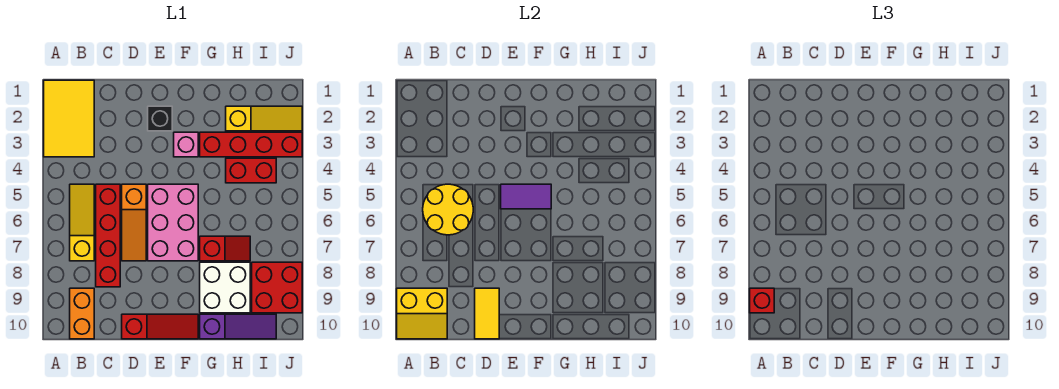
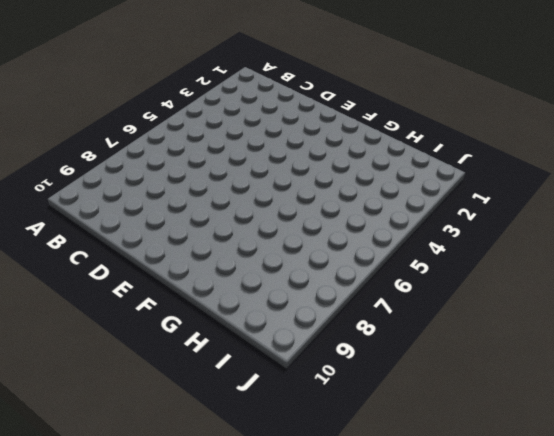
none -> yellow tile A1:B3 level 1
none -> yellow slope B5:B7 level 1 top 7
none -> orange brick B9:B10 level 1

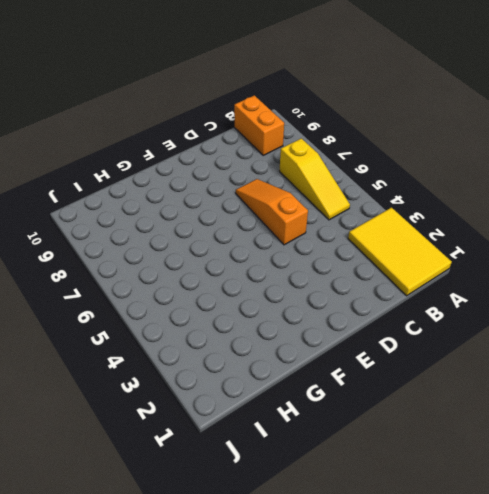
none -> red brick C5:C8 level 1
none -> red slope D10:F10 level 1 top D
none -> black brick E2 level 1

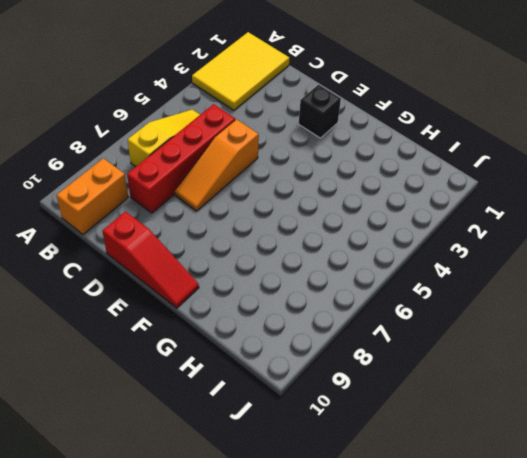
none -> pink brick E5:F7 level 1
none -> pink brick F3 level 1
none -> red brick G3:J3 level 1

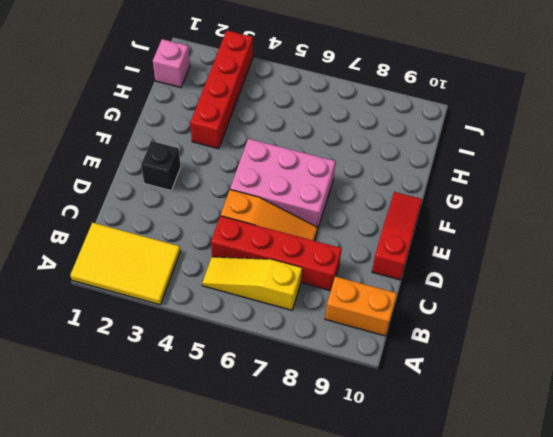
pink brick I1 level 1 -> pink brick F3 level 1
none -> red slope G7:H7 level 1 top G
none -> white brick G8:H9 level 1
none -> purple slope G10:I10 level 1 top G

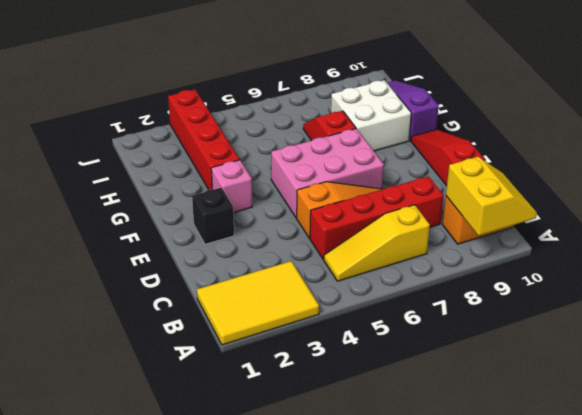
none -> yellow slope H2:J2 level 1 top H
none -> red brick H4:I4 level 1
none -> red brick I8:J9 level 1

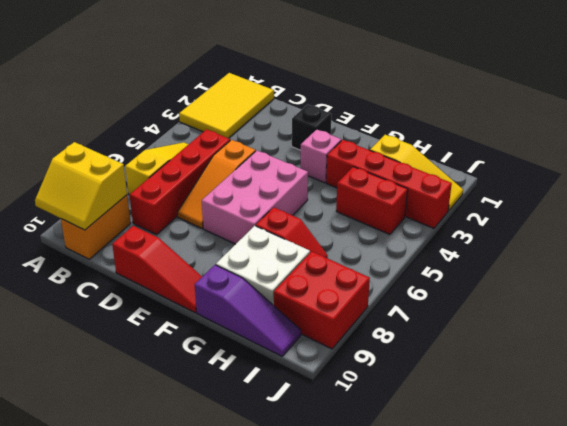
none -> yellow round brick B5:C6 level 2
none -> yellow tile D9:D10 level 2
none -> purple tile E5:F5 level 2

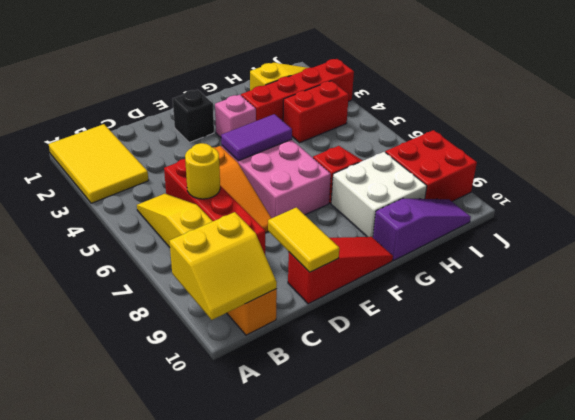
yellow round brick C6 level 2 -> yellow round brick B5:C6 level 2
none -> red brick A9 level 3

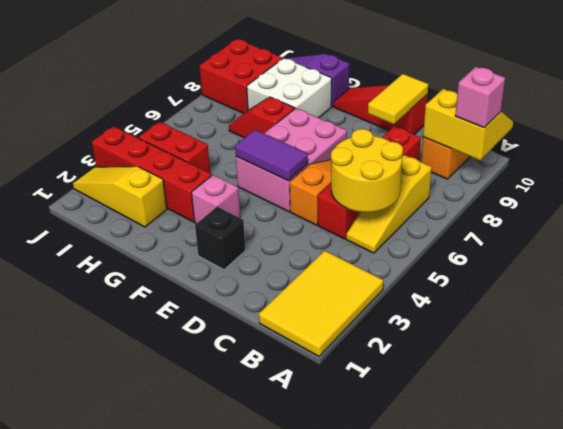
pink brick A9 level 3 -> red brick A9 level 3

